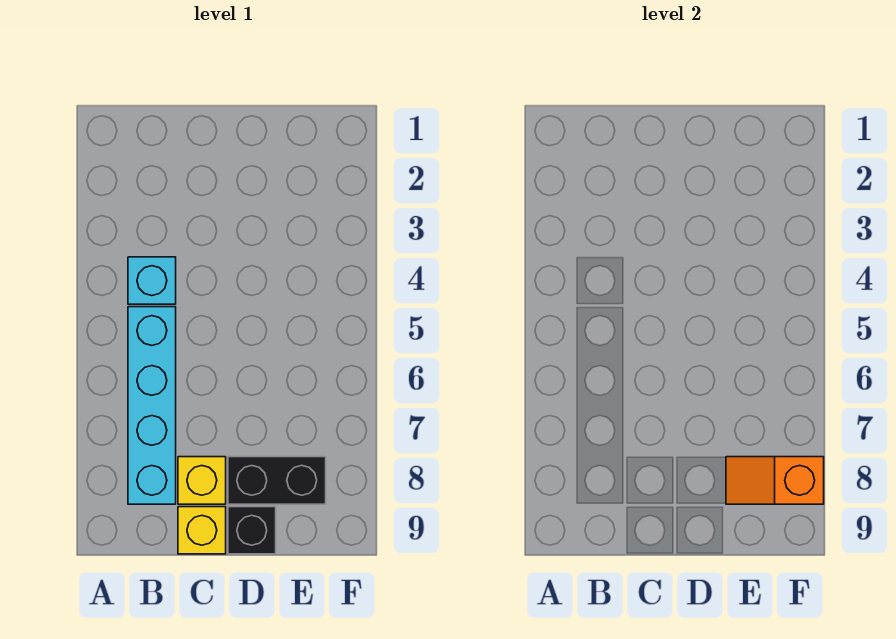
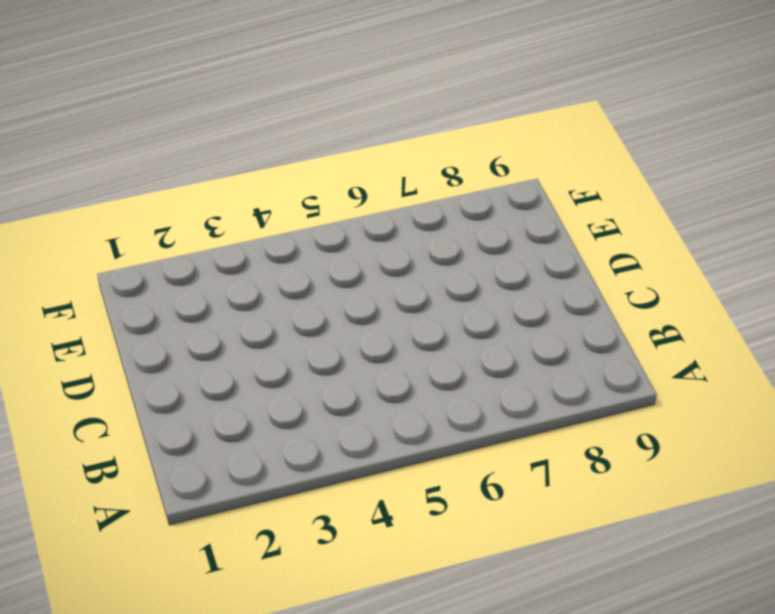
none -> cyan brick B4 level 1
none -> cyan brick B5:B8 level 1

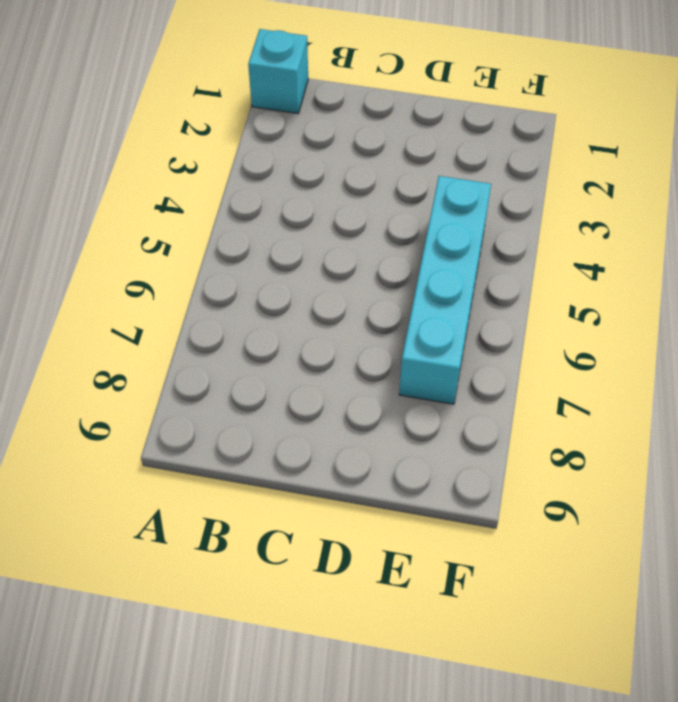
cyan brick A1 level 1 -> cyan brick B4 level 1
cyan brick E4:E7 level 1 -> cyan brick B5:B8 level 1
none -> yellow brick C8 level 1
none -> yellow brick C9 level 1

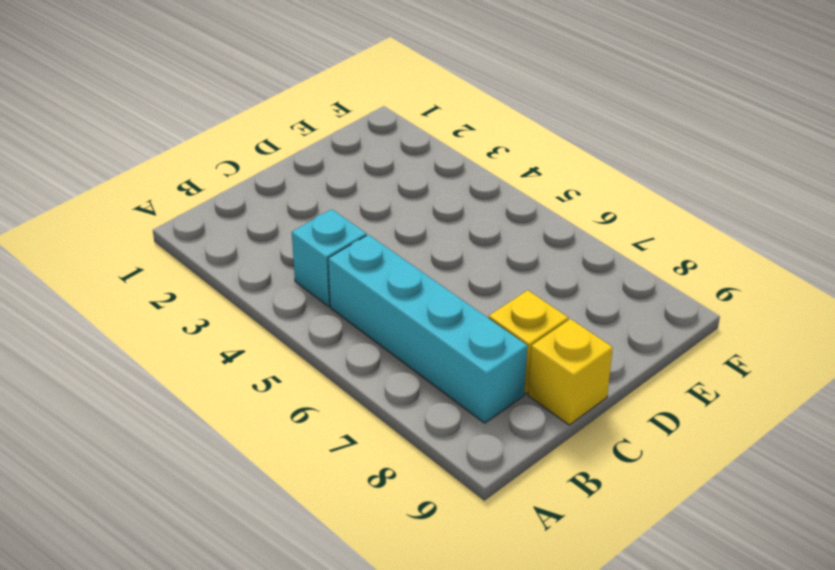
none -> black brick D8:E8 level 1
none -> black brick D9 level 1

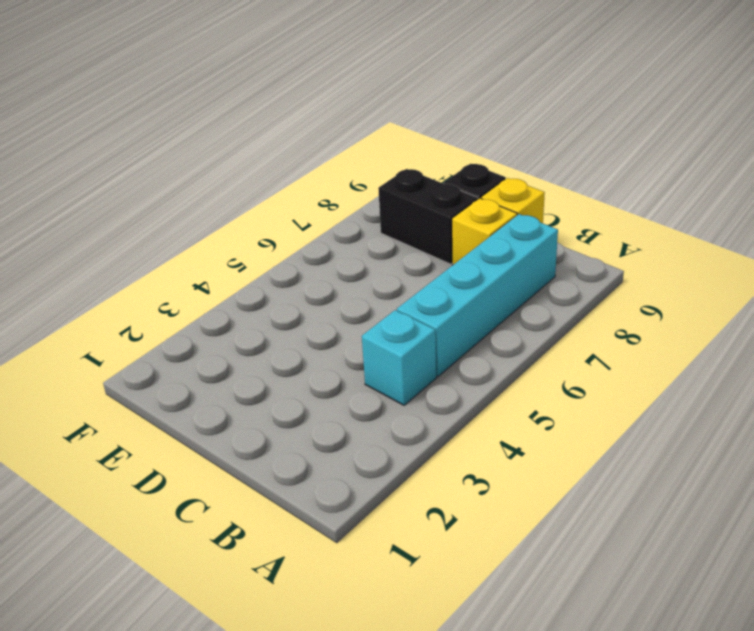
none -> orange slope E8:F8 level 2 top F

